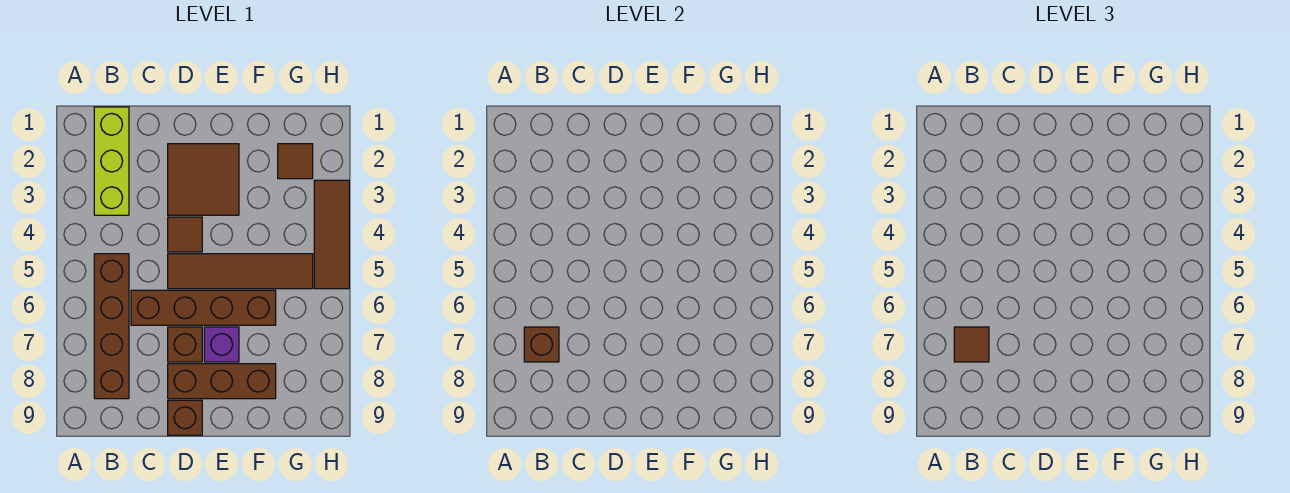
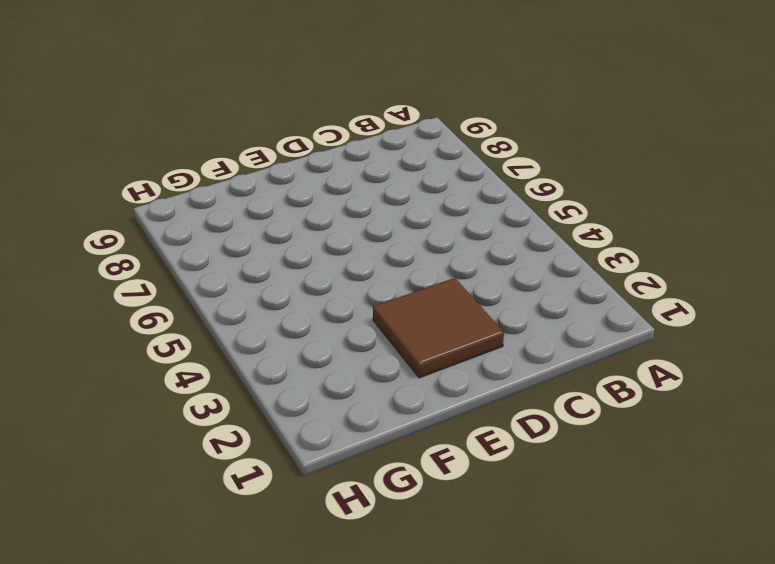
none -> lime brick B1:B3 level 1
none -> brown brick B5:B8 level 1
none -> brown brick C6:F6 level 1

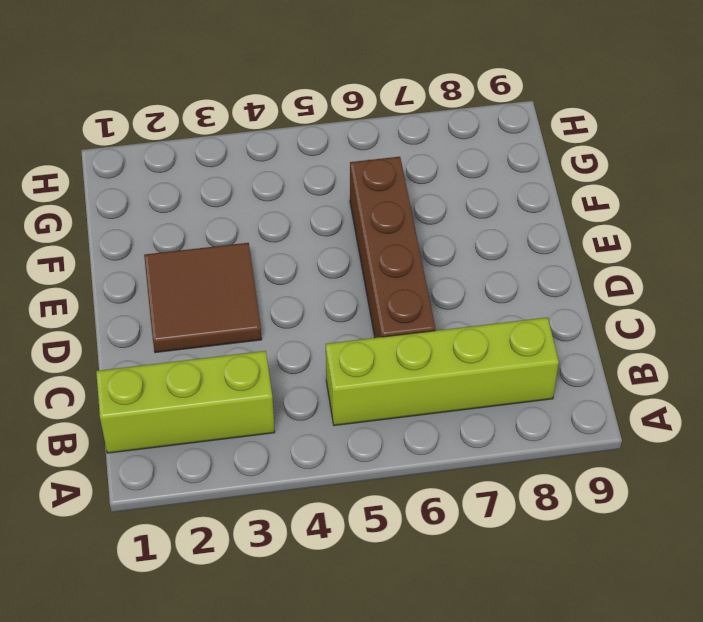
lime brick B5:B8 level 1 -> brown brick B5:B8 level 1
none -> brown tile D4 level 1
none -> brown tile D5:G5 level 1
none -> brown brick D7 level 1

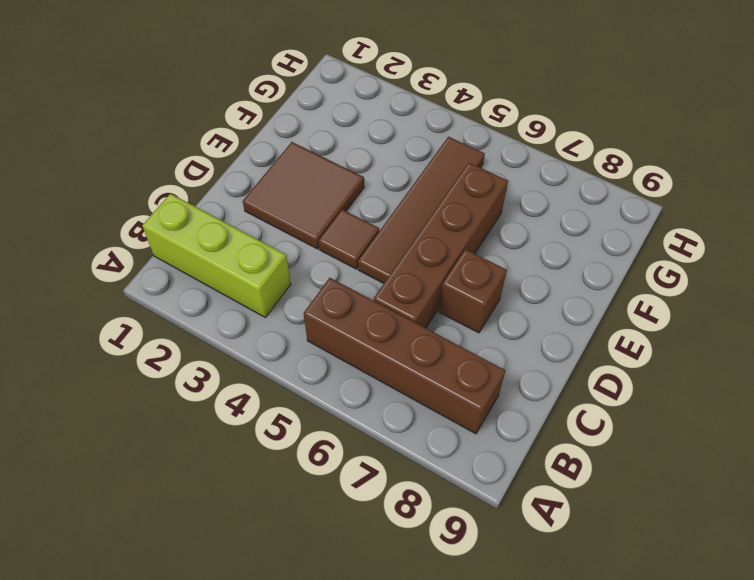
none -> brown brick D8:F8 level 1
none -> brown brick D9 level 1
none -> purple brick E7 level 1

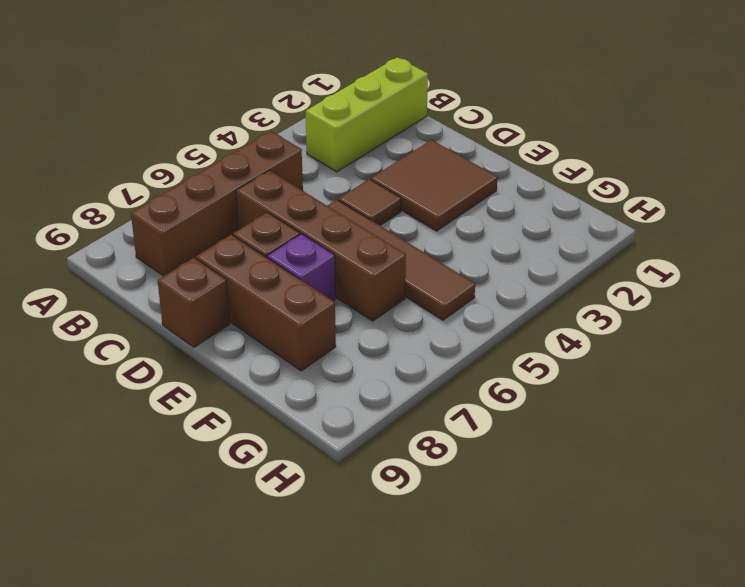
none -> brown tile G2 level 1
none -> brown tile H3:H5 level 1
none -> brown brick B7 level 2

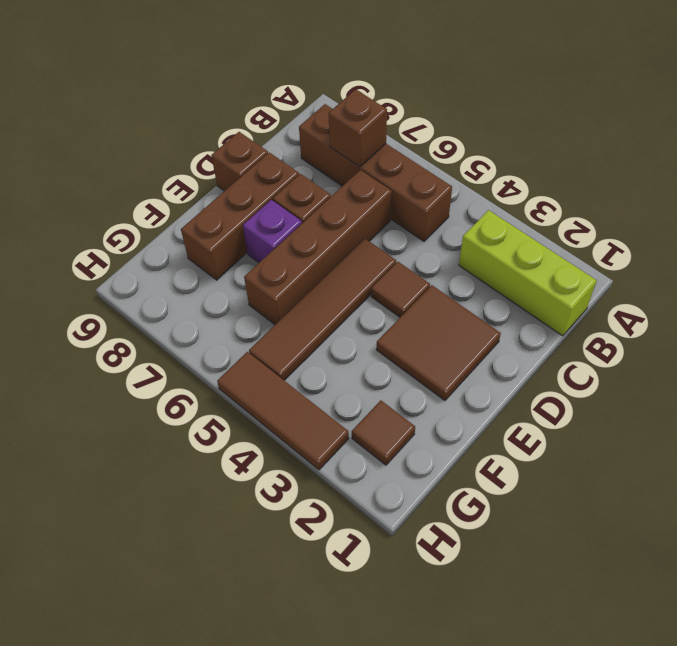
none -> brown tile B7 level 3

